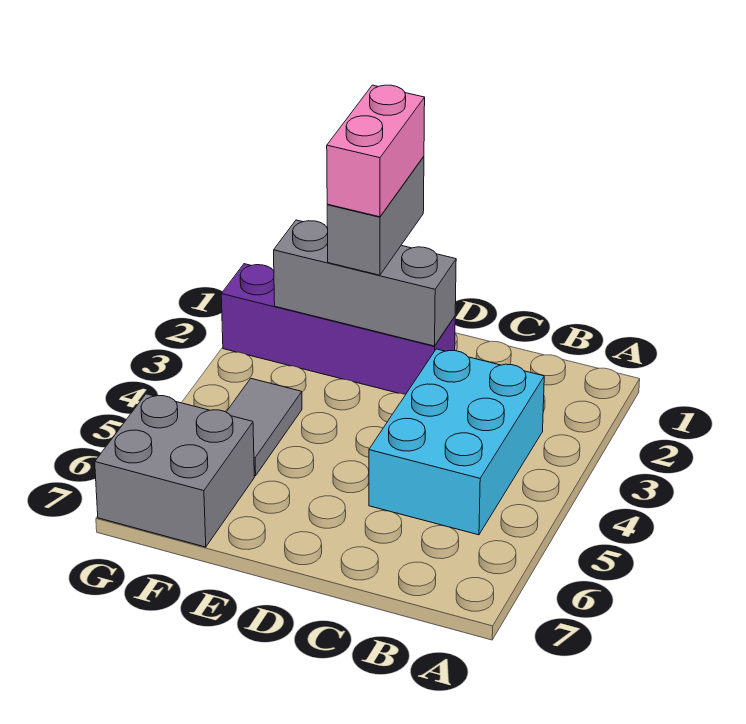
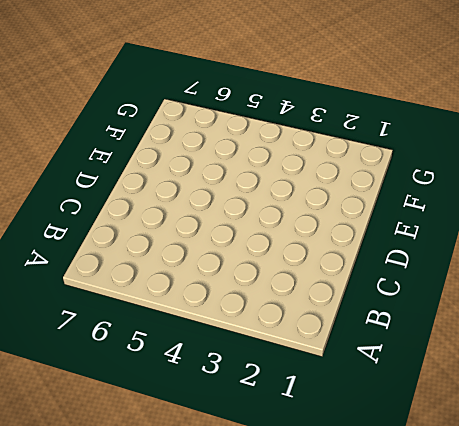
none -> cyan brick B3:C5 level 1
none -> purple brick D2:G2 level 1

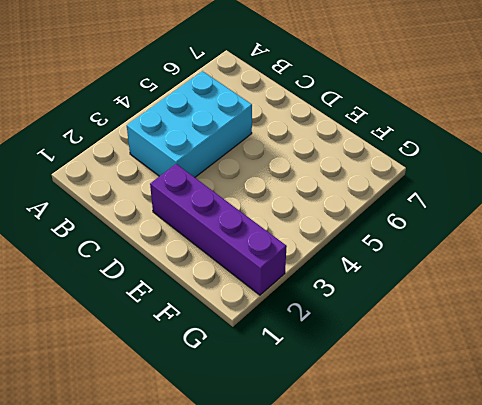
none -> grey tile F4:F5 level 1
none -> grey brick F6:G7 level 1

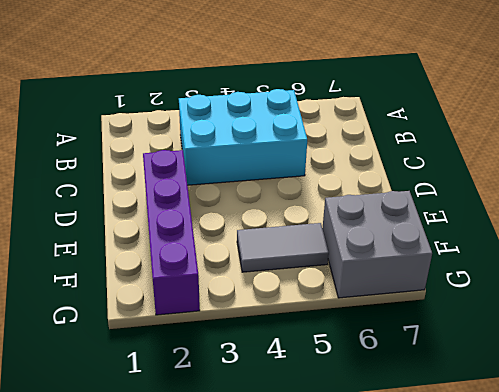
none -> grey brick D2:F2 level 2
none -> grey brick E1:E2 level 3

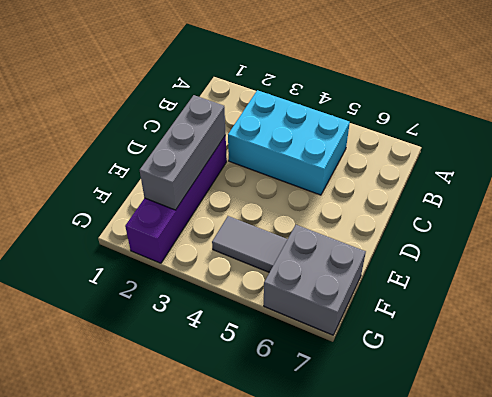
none -> grey brick E1:E2 level 3
none -> pink brick E1:E2 level 4

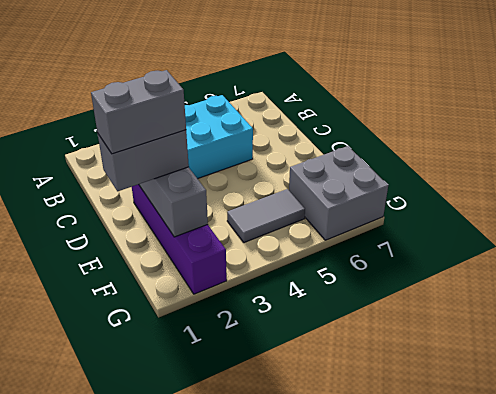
grey brick E1:E2 level 4 -> pink brick E1:E2 level 4

